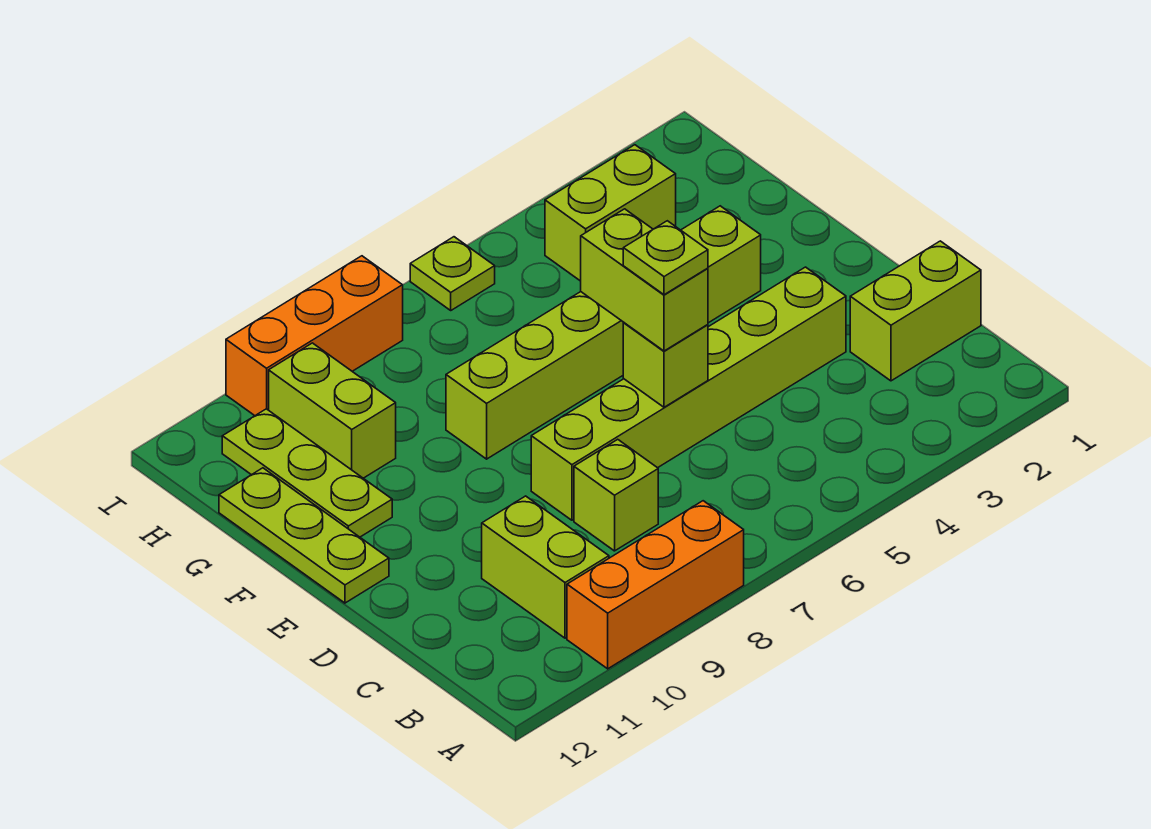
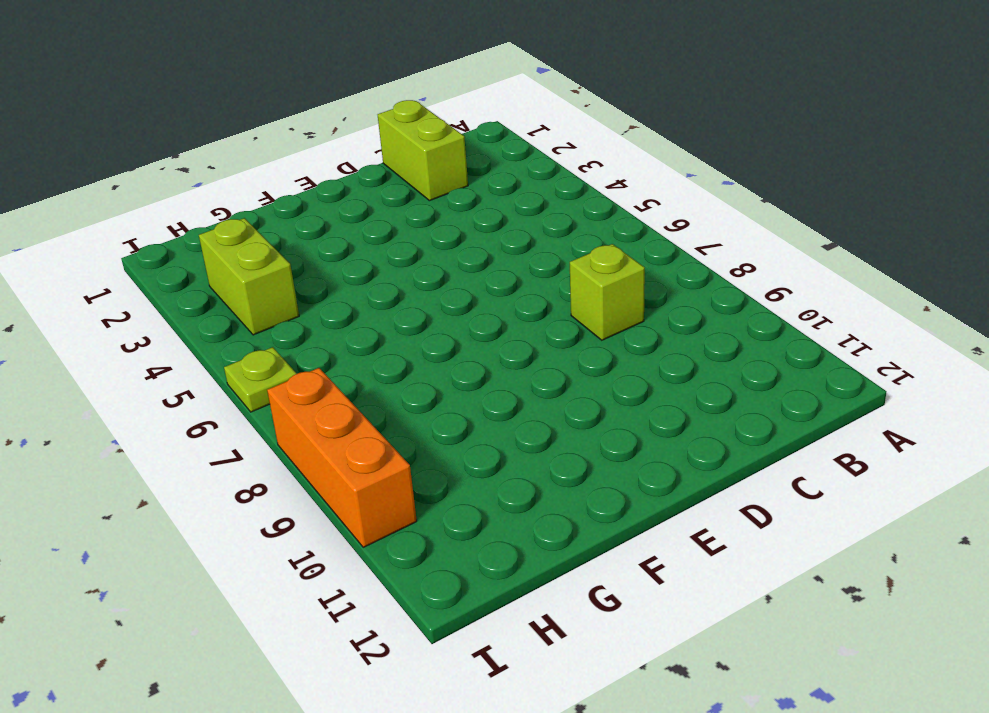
none -> orange brick A8:A10 level 1
none -> lime brick B10:C10 level 1
none -> lime brick D3:D8 level 1

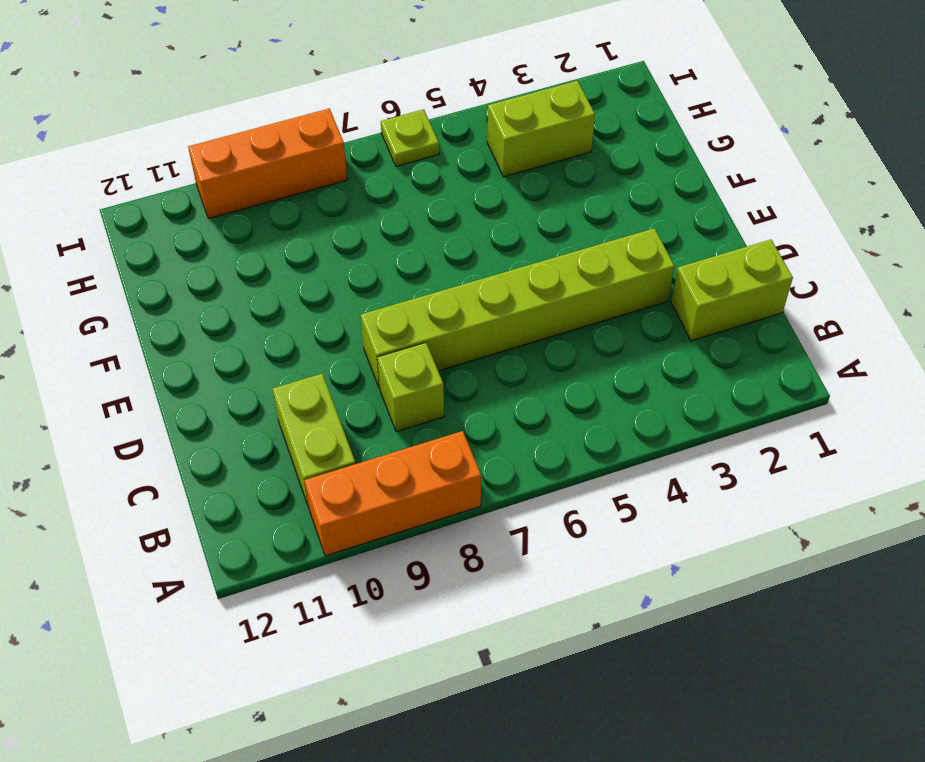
none -> lime plate E12:G12 level 1
none -> lime brick F3:F8 level 1
none -> lime plate F11:H11 level 1

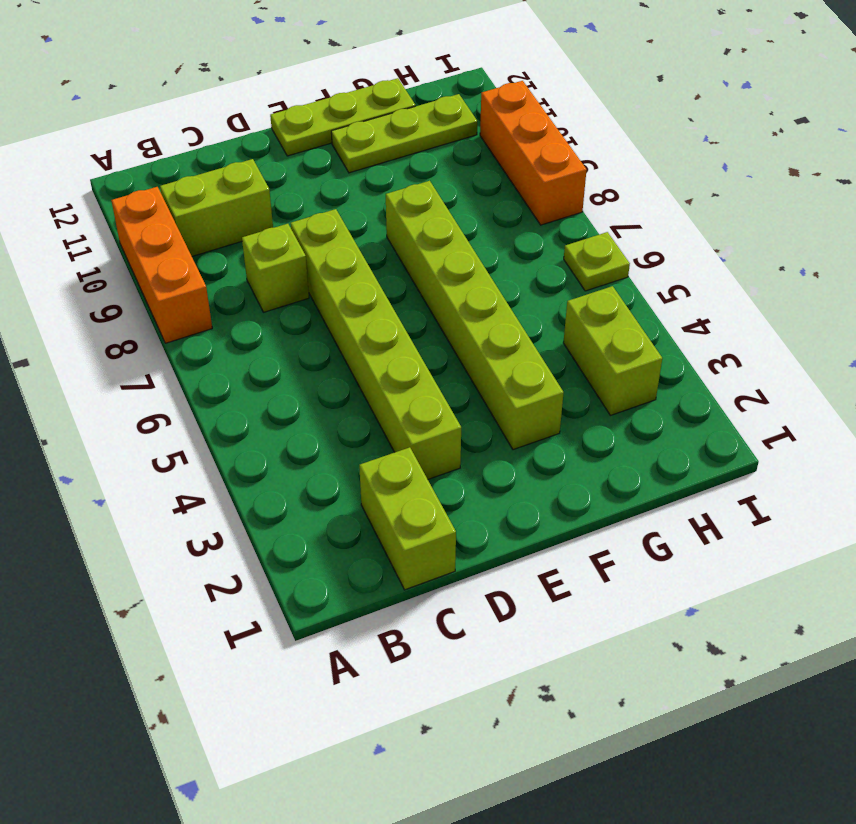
none -> lime brick G10:H10 level 1
none -> lime brick D6 level 2
none -> lime brick D6:E6 level 3

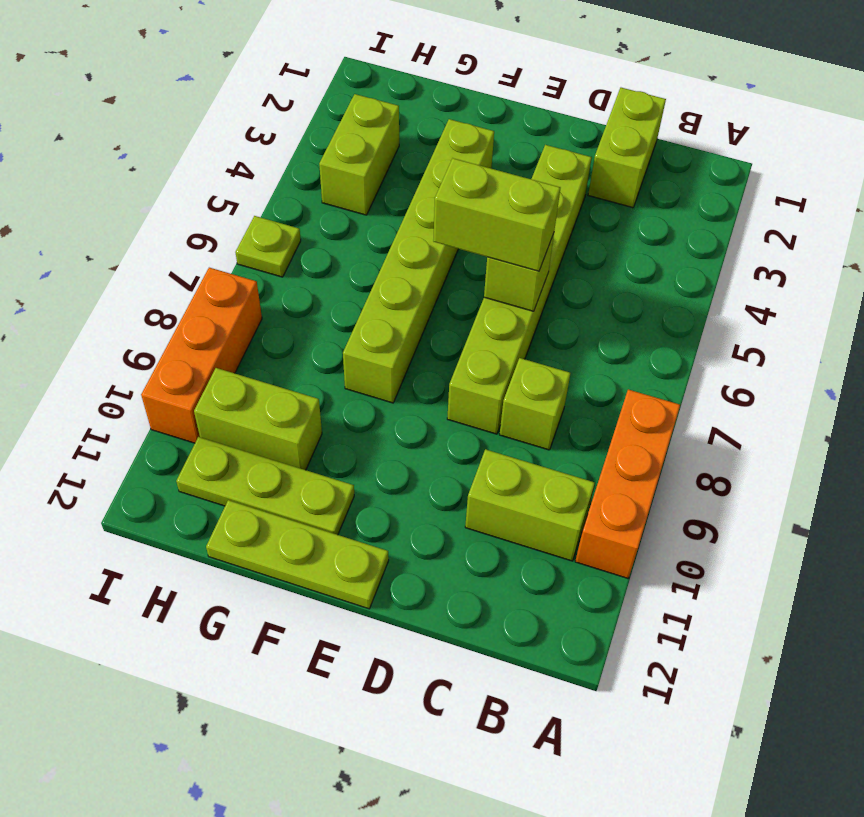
none -> lime plate D6 level 4

